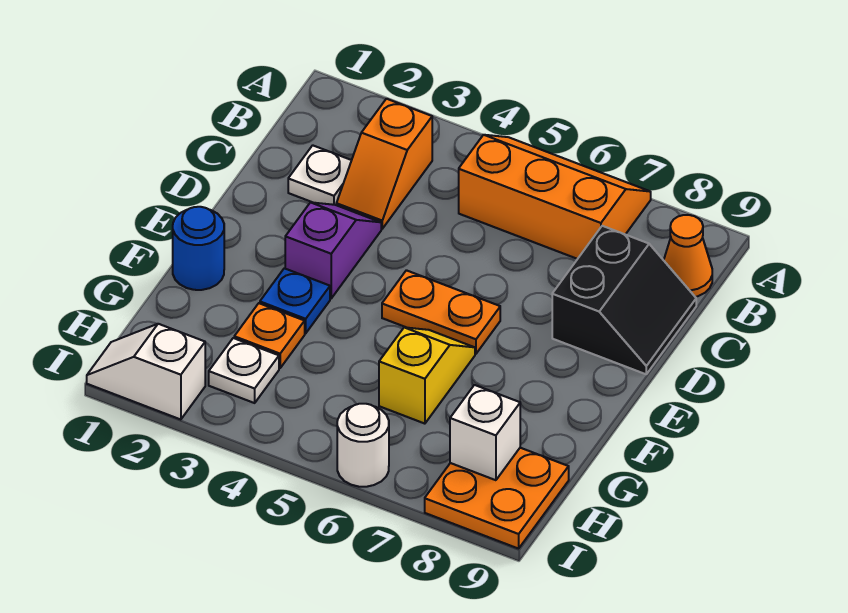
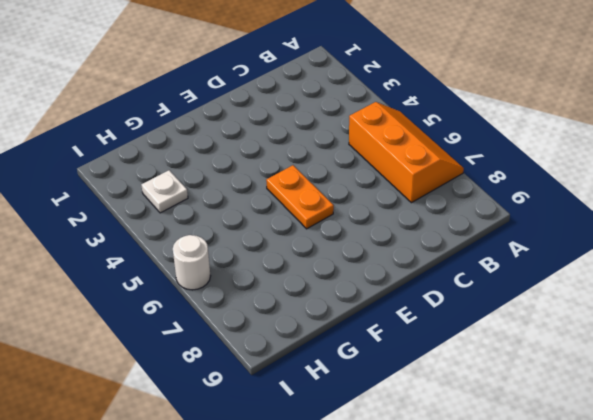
none -> orange slope B3:C3 level 1 top B
none -> orange cone B9 level 1
none -> white plate C2 level 1

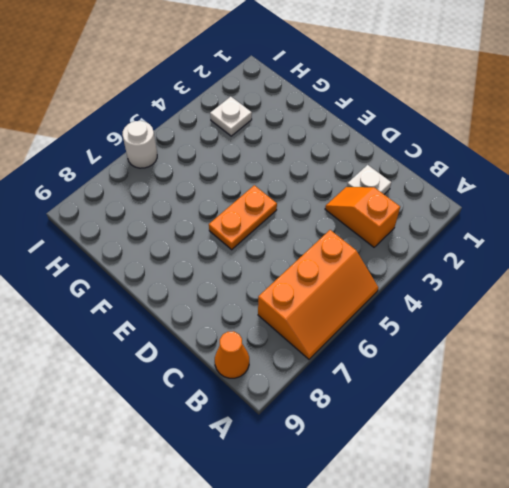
none -> black slope C8:D9 level 1 top 8
none -> purple slope D3:E3 level 1 top E
none -> blue round brick F1 level 1

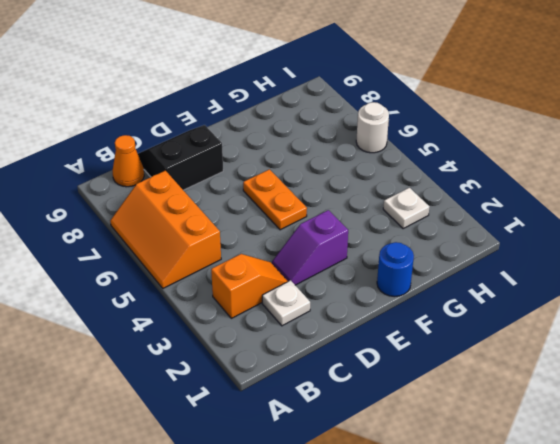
none -> blue plate F3 level 1
none -> yellow slope F6:G6 level 1 top G
none -> orange plate G3 level 1

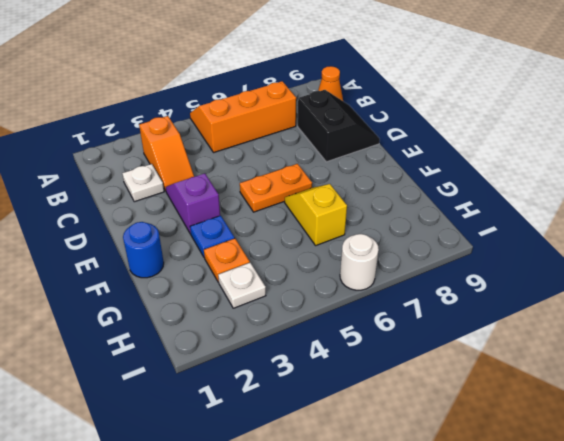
none -> orange plate H8:I9 level 1
none -> white slope I1:I2 level 1 top 2
none -> white brick H8 level 2

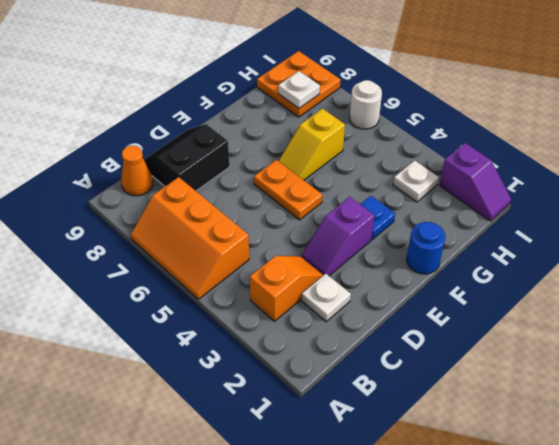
white plate H8 level 2 -> white brick H8 level 2
purple slope I1:I2 level 1 top 2 -> white slope I1:I2 level 1 top 2
none -> orange plate G3 level 1

